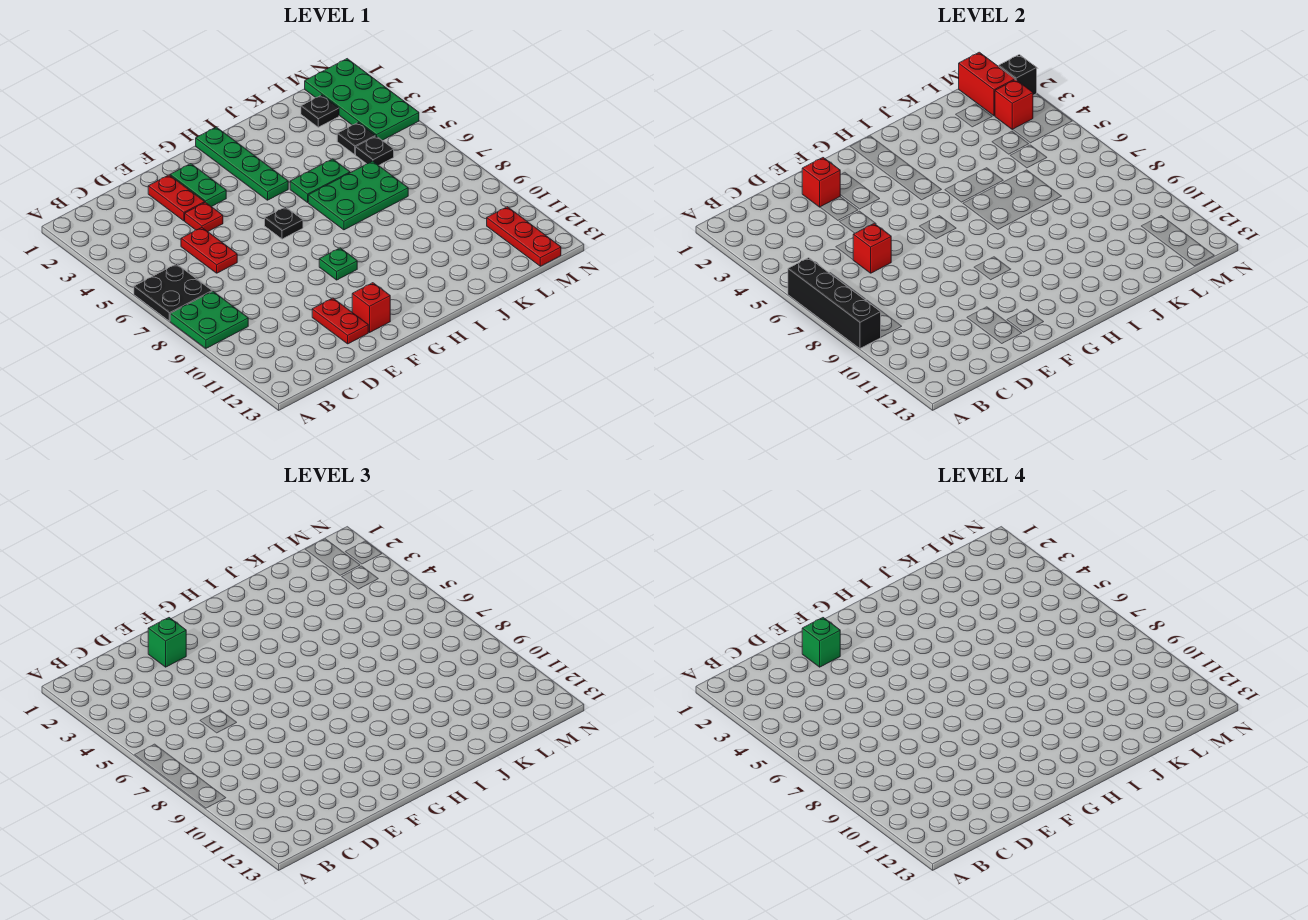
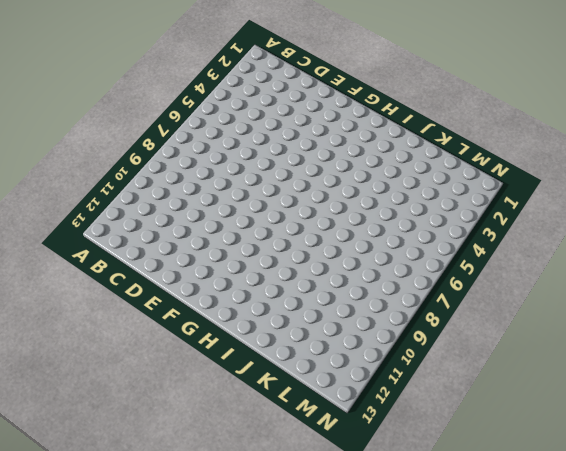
none -> black plate A6:B7 level 1
none -> green plate A8:B9 level 1
none -> red plate D5:D6 level 1

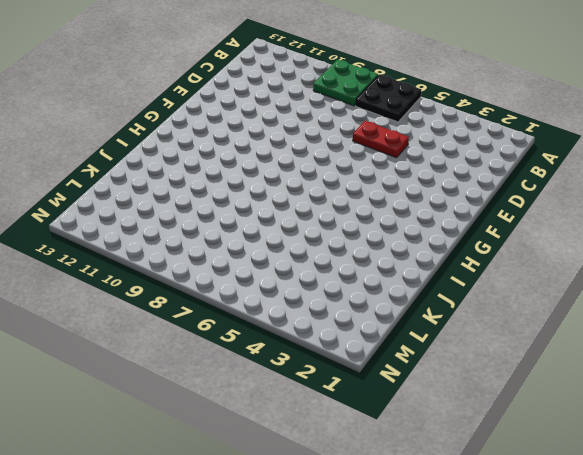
none -> red plate E2:E3 level 1
none -> red plate E4 level 1
none -> red plate E11:E12 level 1

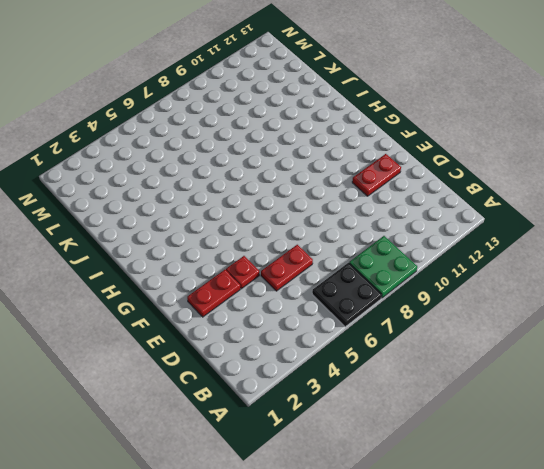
none -> green plate F2:F3 level 1
none -> red brick F12 level 1
none -> black plate G6 level 1

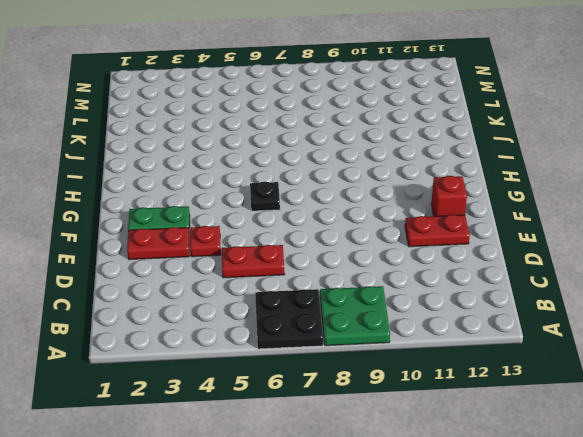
none -> green plate G9 level 1
none -> green plate H1:H4 level 1
none -> green plate I5:J5 level 1

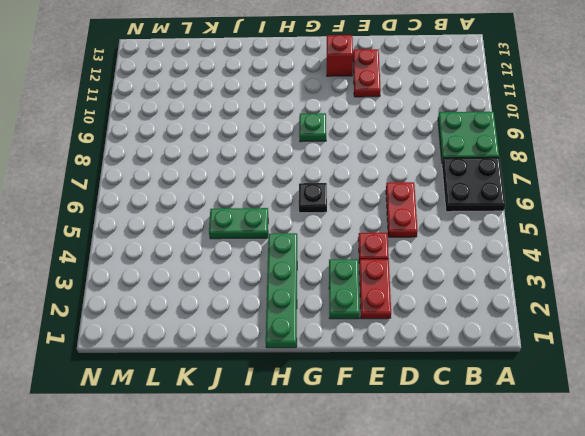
none -> green plate I6:K7 level 1
none -> black plate L2 level 1
none -> black plate L4 level 1

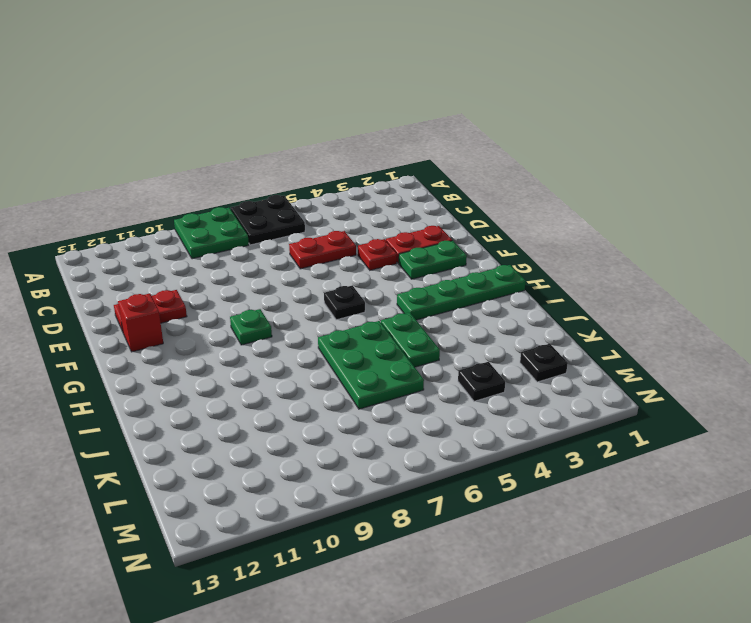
none -> black plate L5 level 1
none -> green plate M1:N4 level 1
none -> red plate M11:M13 level 1

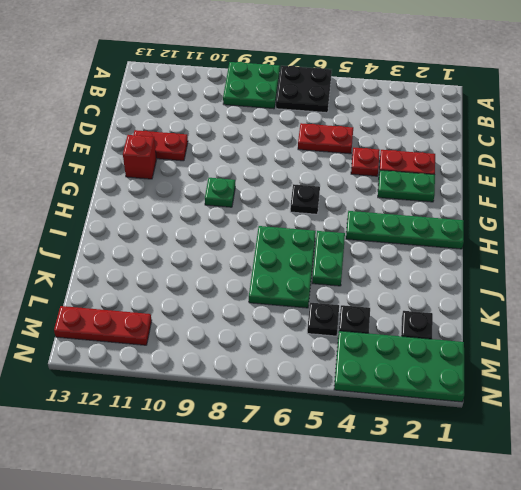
none -> black brick A6:A9 level 2
none -> red brick D6 level 2
none -> red brick E2 level 2

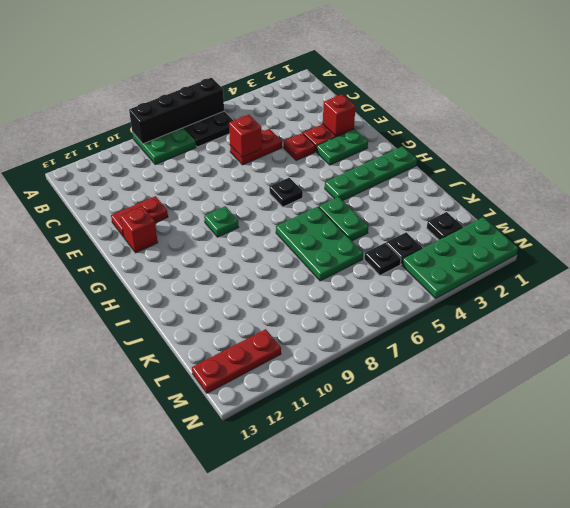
none -> red brick M1:M2 level 2
none -> red brick M3 level 2
none -> black brick N2 level 2

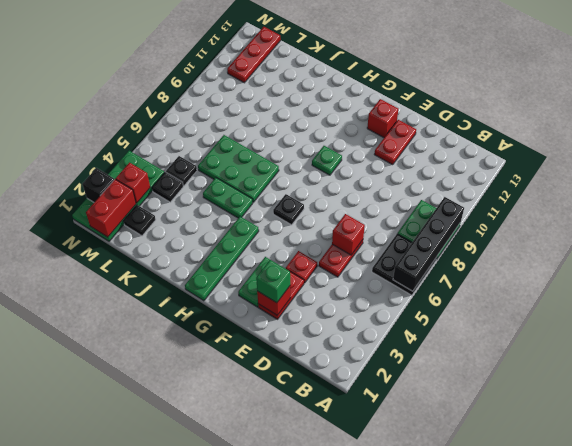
none -> green brick E2 level 4

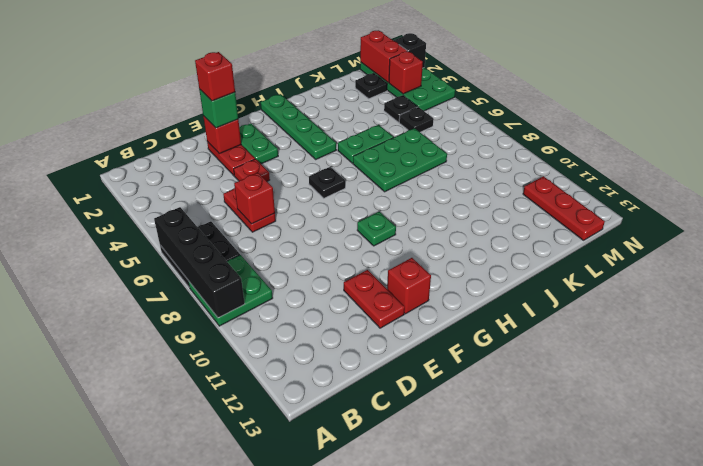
red brick E2 level 4 -> green brick E2 level 4

